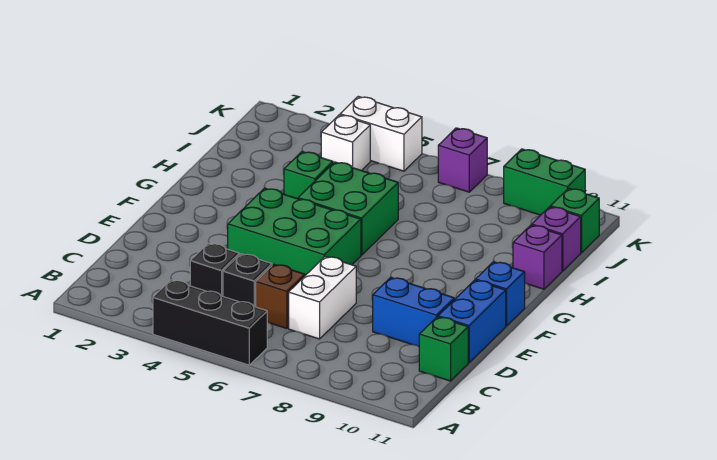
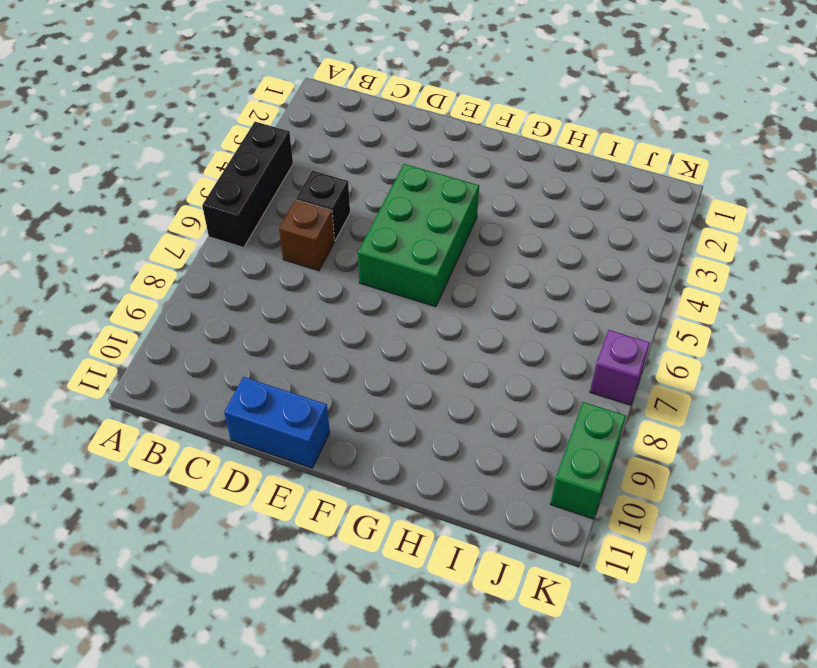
none -> black brick C4 level 1
none -> white brick C7:D7 level 1
none -> green brick C11 level 1

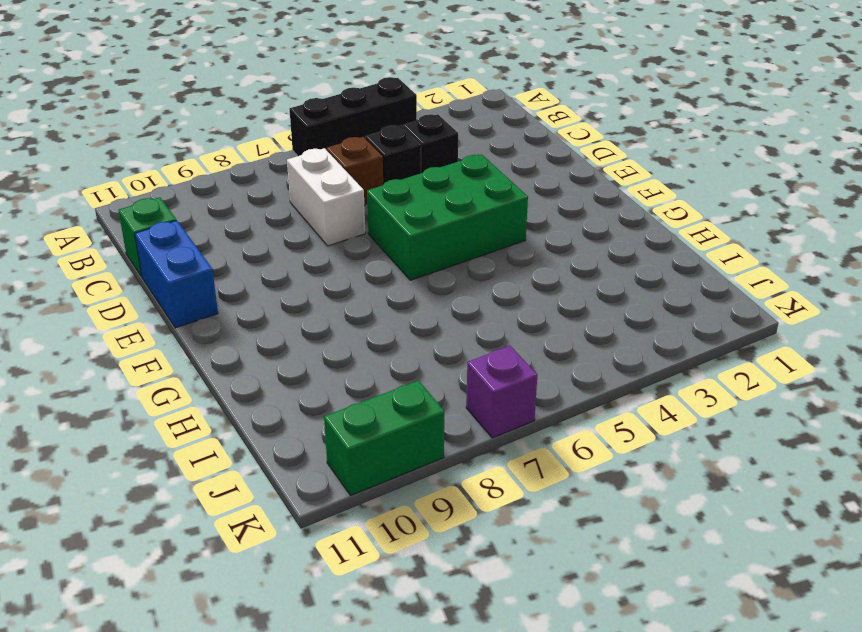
none -> blue brick D9:D10 level 1
none -> blue brick F11 level 1
none -> green brick G5:H6 level 1

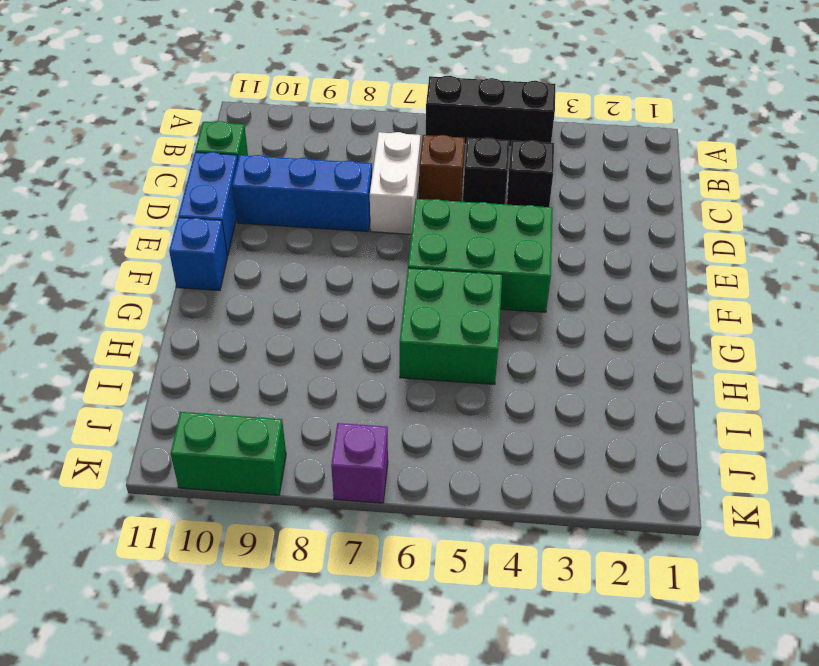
blue brick D8:D10 level 1 -> blue brick D9:D10 level 1
none -> green brick H4 level 1
none -> purple brick H11 level 1
none -> purple brick I11 level 1

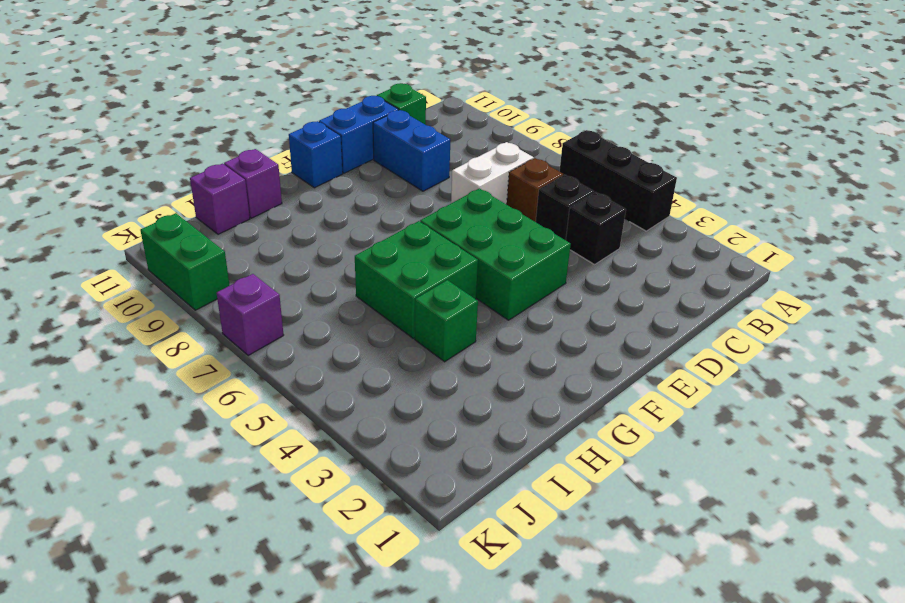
none -> white brick J4 level 1
none -> green brick J11 level 1
none -> white brick K4:K5 level 1

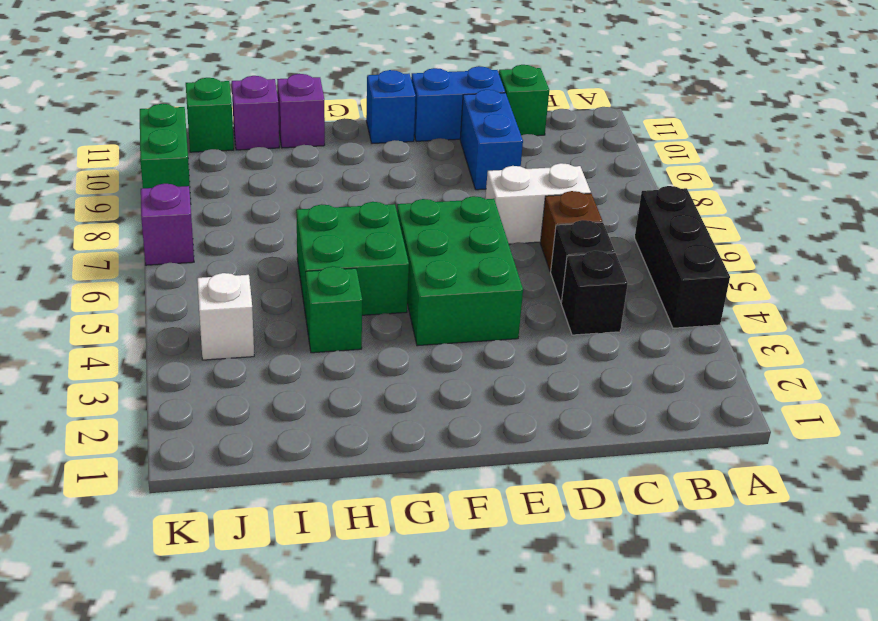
none -> white brick K4:K5 level 1

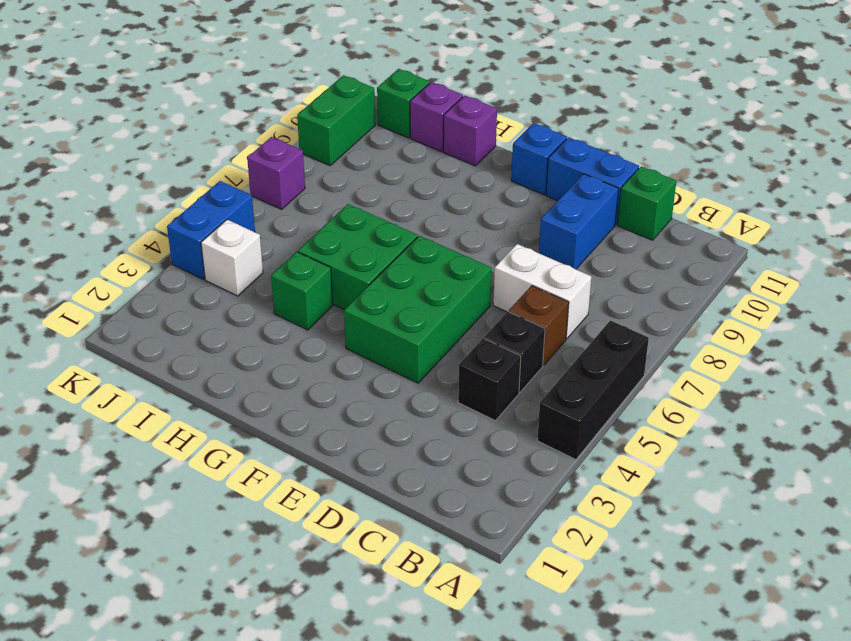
blue brick K4:K5 level 1 -> white brick K4:K5 level 1

